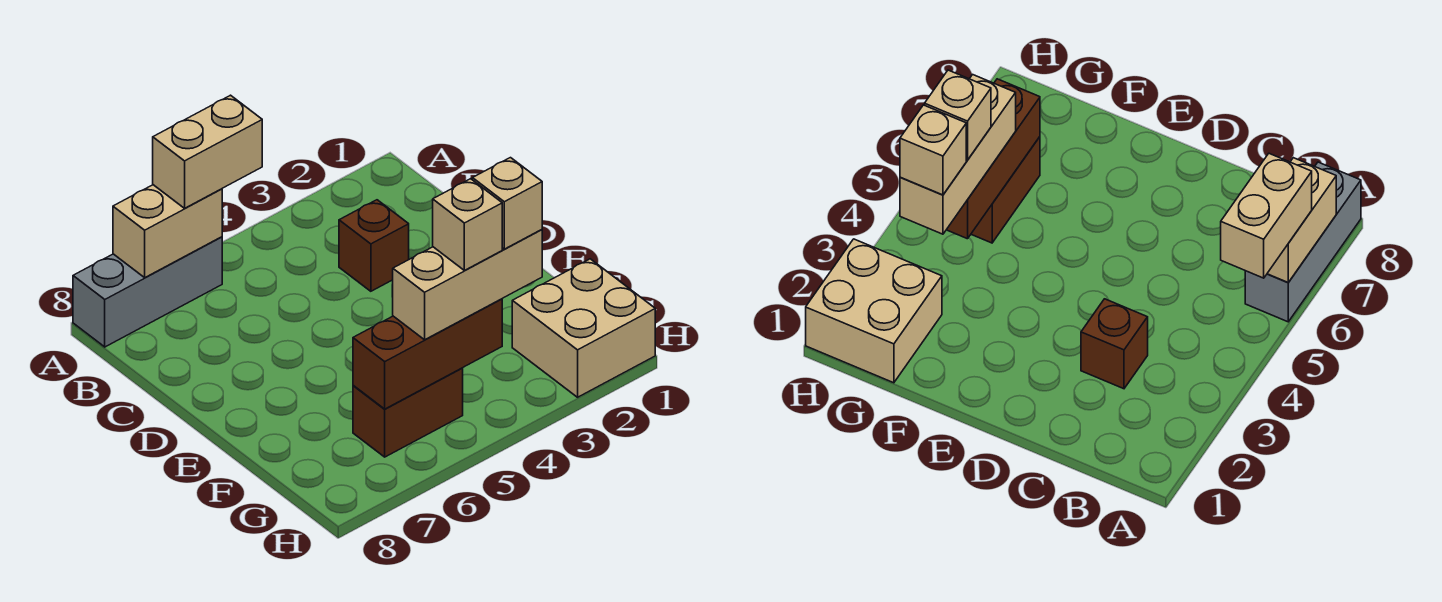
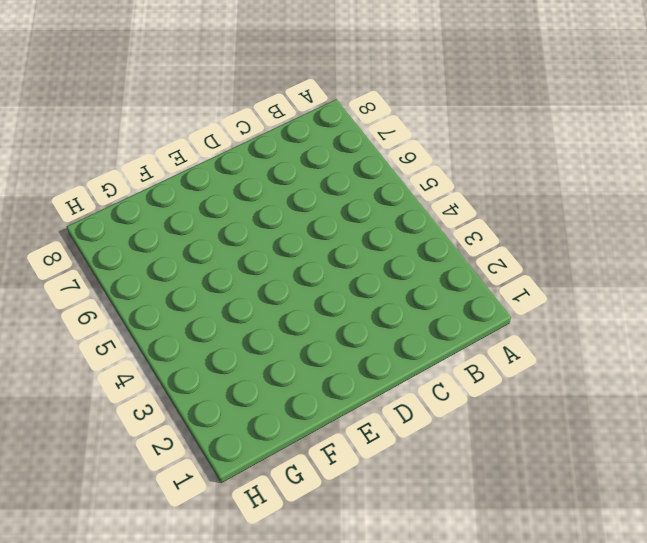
none -> grey brick A6:A8 level 1
none -> brown brick C3 level 1

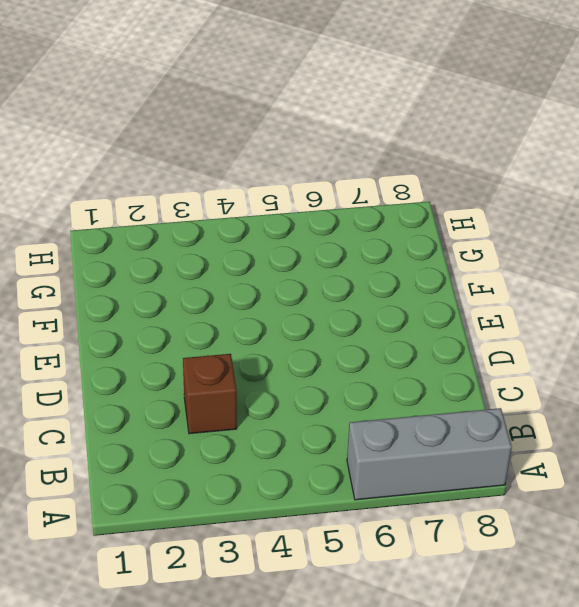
none -> tan brick G1:H2 level 1
none -> brown brick G5:G6 level 1

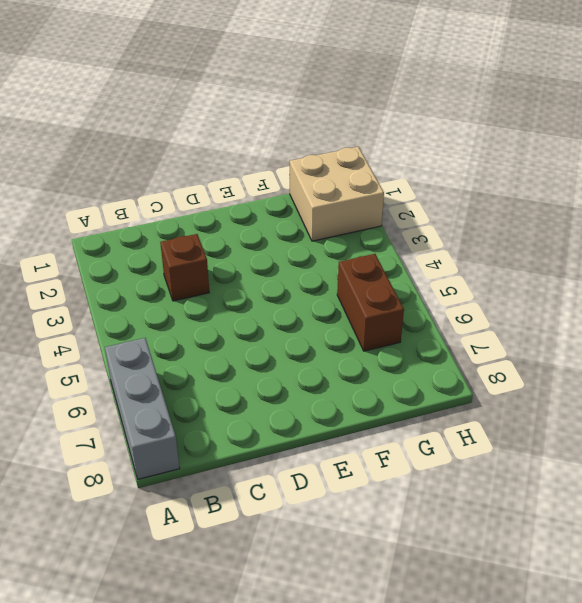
none -> tan brick A6:A7 level 2
none -> brown brick G4:G6 level 2

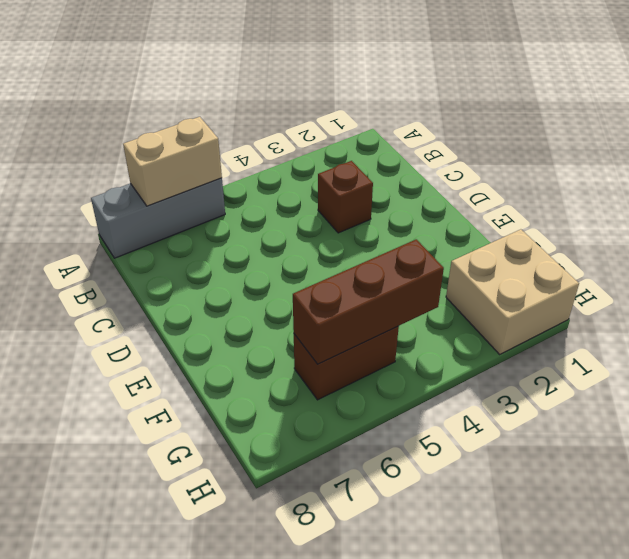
none -> tan brick A5:A6 level 3
none -> tan brick G3:G5 level 3

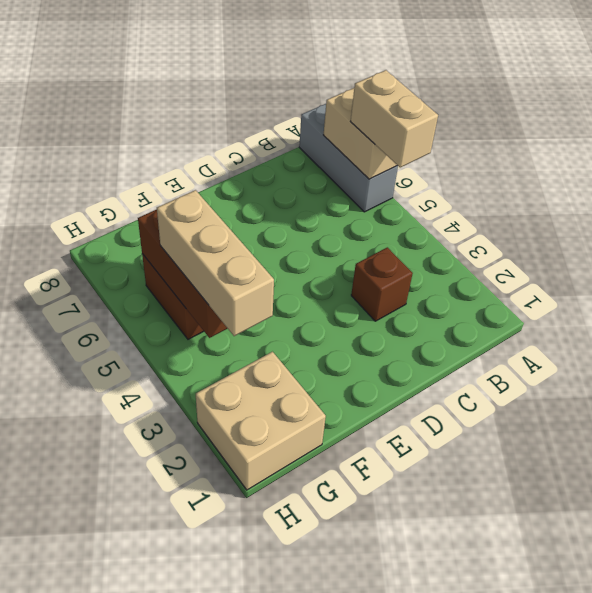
none -> tan brick G3 level 4
none -> tan brick G4 level 4

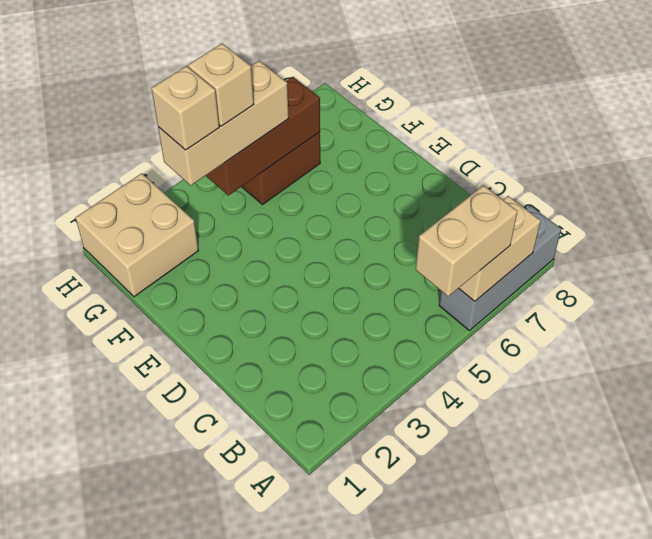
none -> brown brick C3 level 1

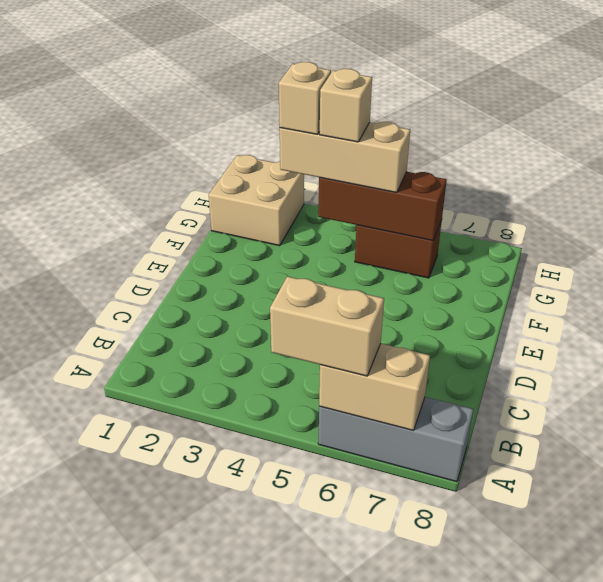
none -> brown brick C3 level 1

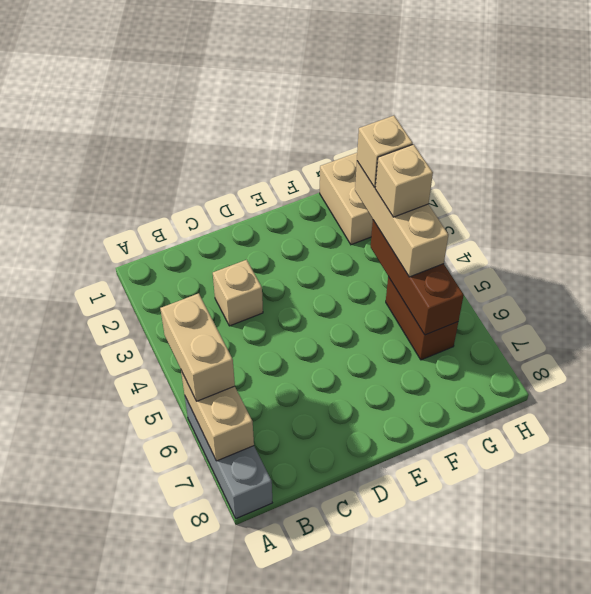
tan brick C3 level 1 -> brown brick C3 level 1

